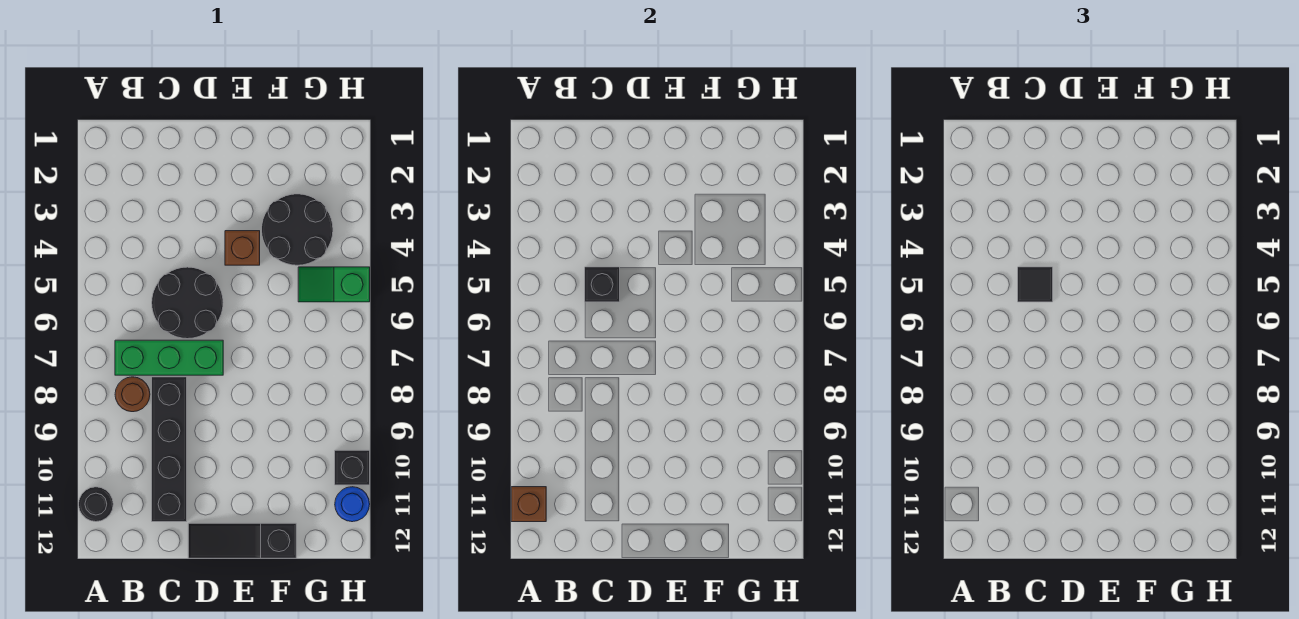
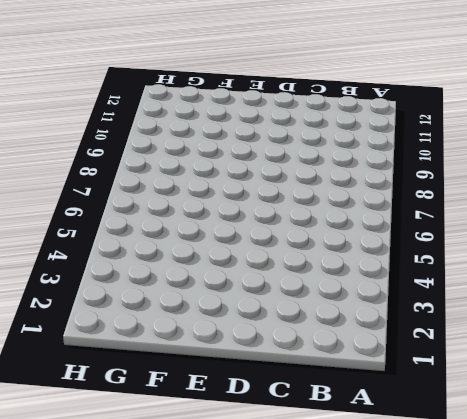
none -> black round brick A11 level 1
none -> green brick B7:D7 level 1
none -> brown round brick B8 level 1

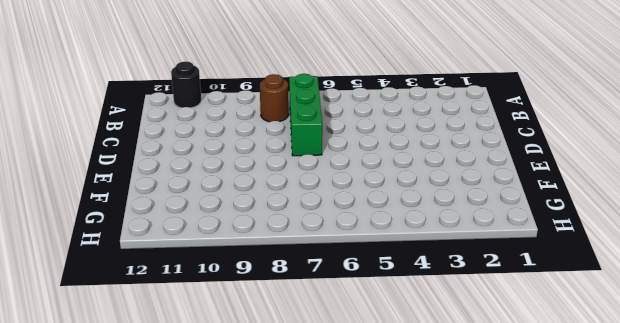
none -> black round brick C5:D6 level 1
none -> black brick C8:C11 level 1
none -> black slope D12:F12 level 1 top F

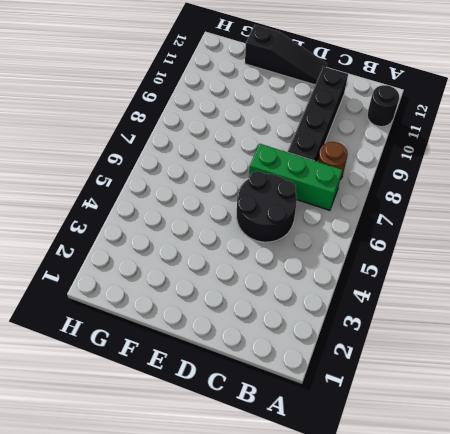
none -> brown brick E4 level 1
none -> black round brick F3:G4 level 1
none -> green slope G5:H5 level 1 top H

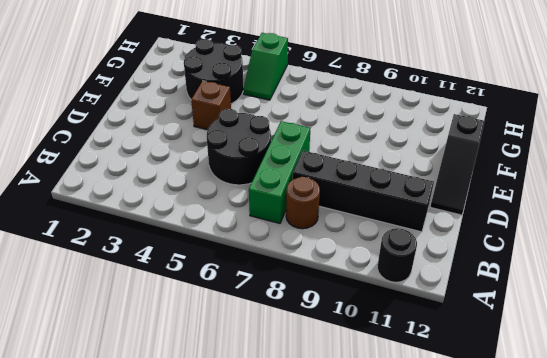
none -> black brick H10 level 1
none -> blue round brick H11 level 1
none -> brown brick A11 level 2

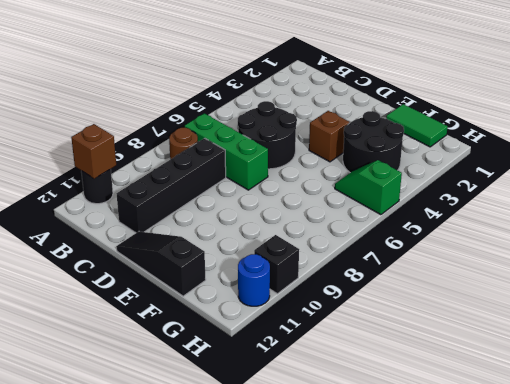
green tile F1:G1 level 1 -> none
none -> black brick C5 level 2
none -> black tile C5 level 3

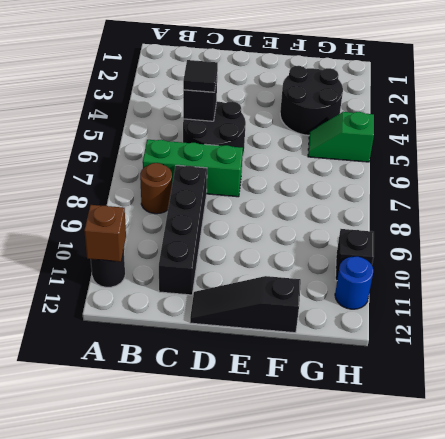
none -> brown brick E4 level 1

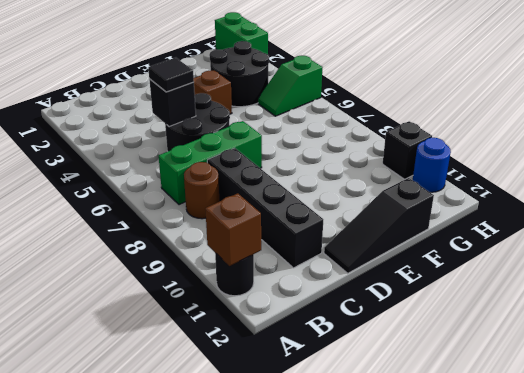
green brick H1:H2 level 1 -> none

